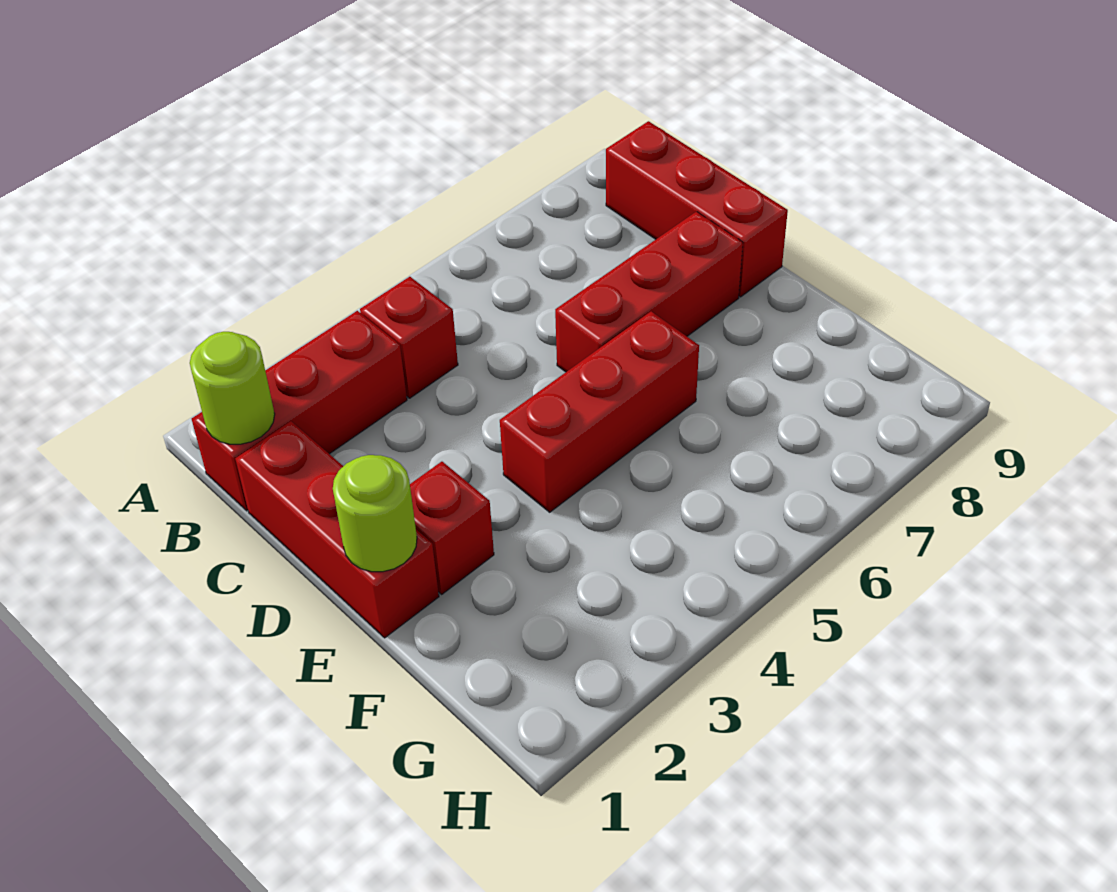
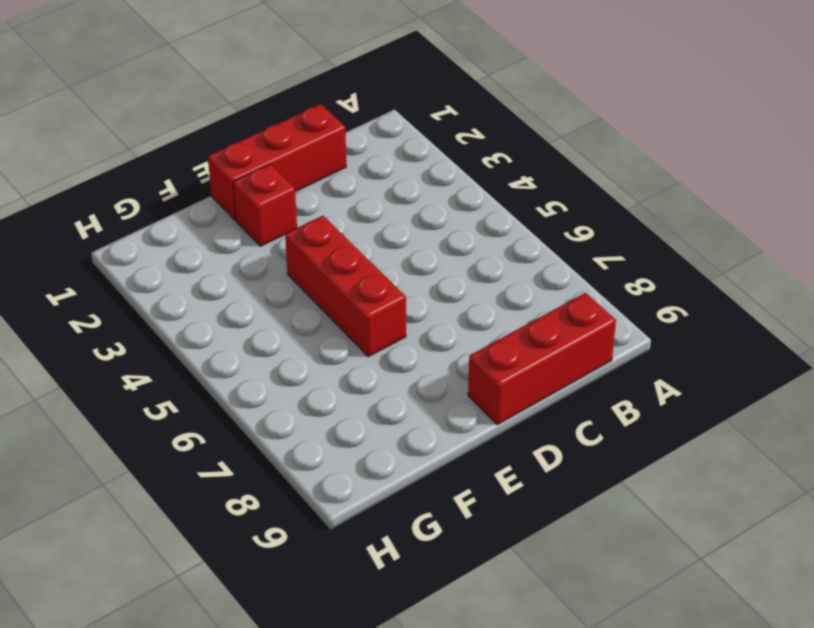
none -> red brick B1:B3 level 1
none -> red brick B4 level 1

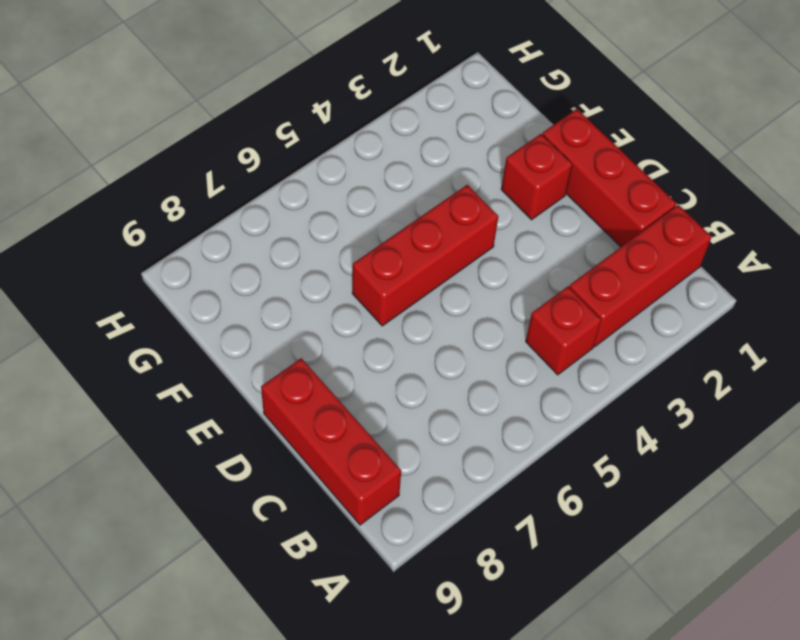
none -> red brick D6:D8 level 1
none -> lime round brick B1 level 2

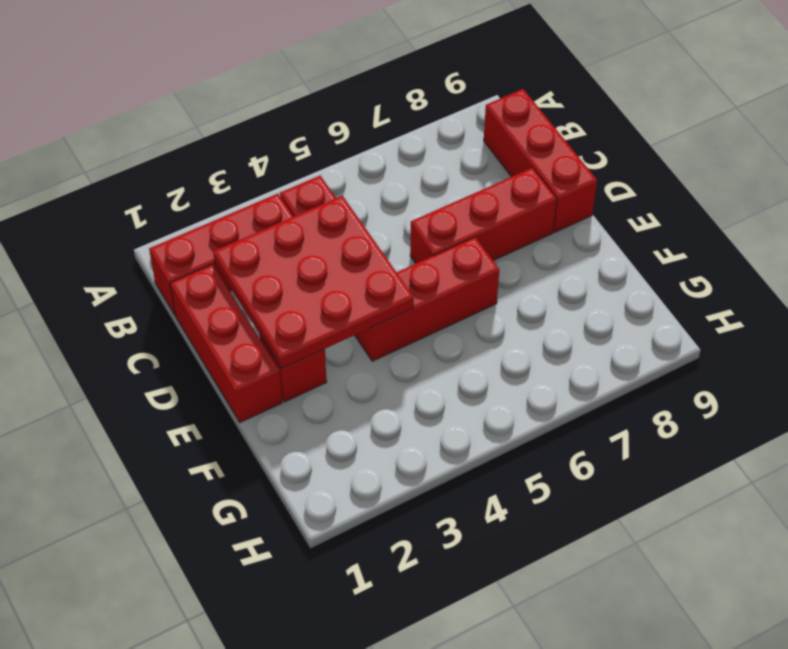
red plate C2:E4 level 2 -> none
none -> lime round brick B1 level 2
none -> lime round brick E1 level 2

